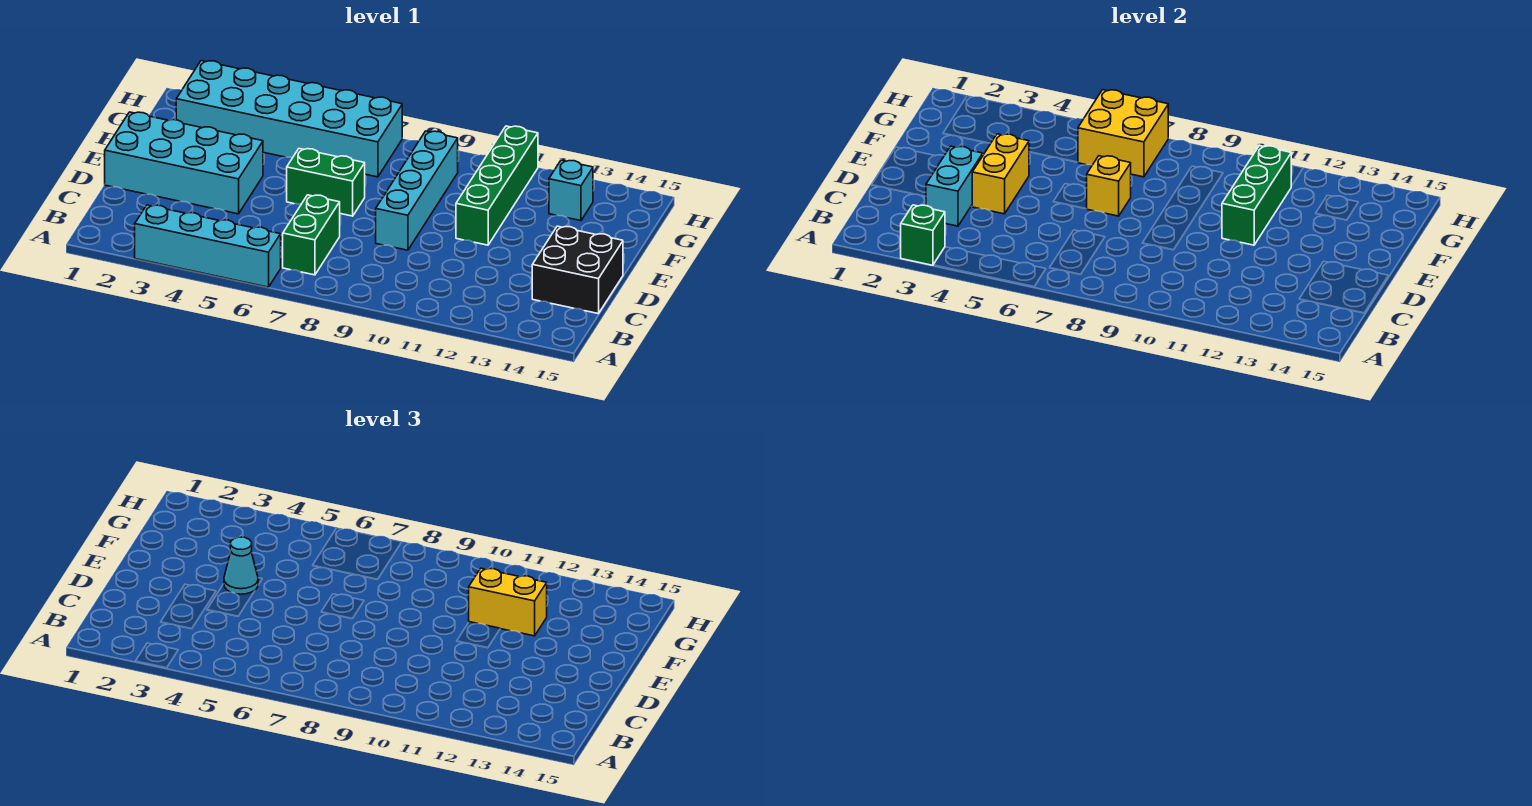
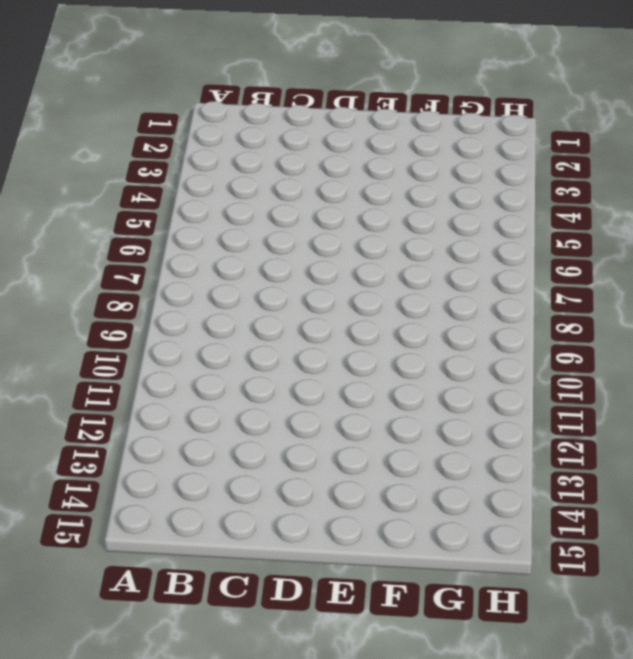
none -> cyan brick A3:A6 level 1
none -> green brick B7:C7 level 1
none -> black brick C14:D15 level 1

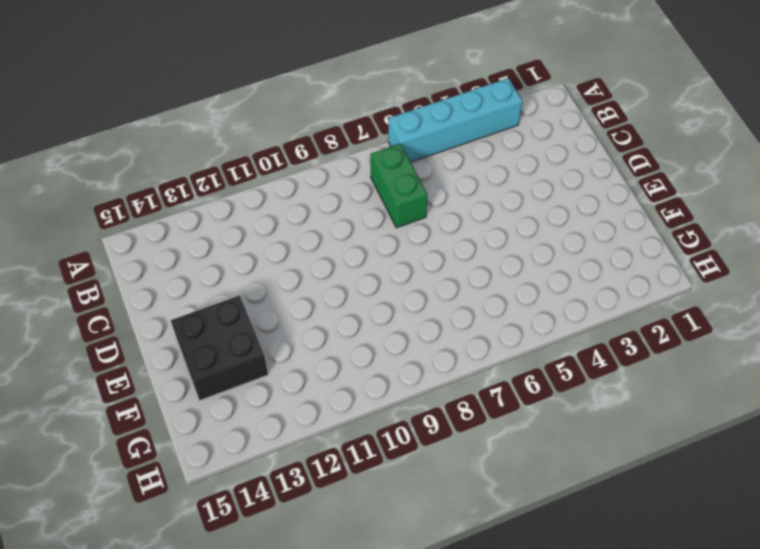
black brick E13:F14 level 1 -> black brick C14:D15 level 1
none -> cyan brick D1:E4 level 1
none -> cyan brick D9:G9 level 1
none -> green brick E6:E7 level 1

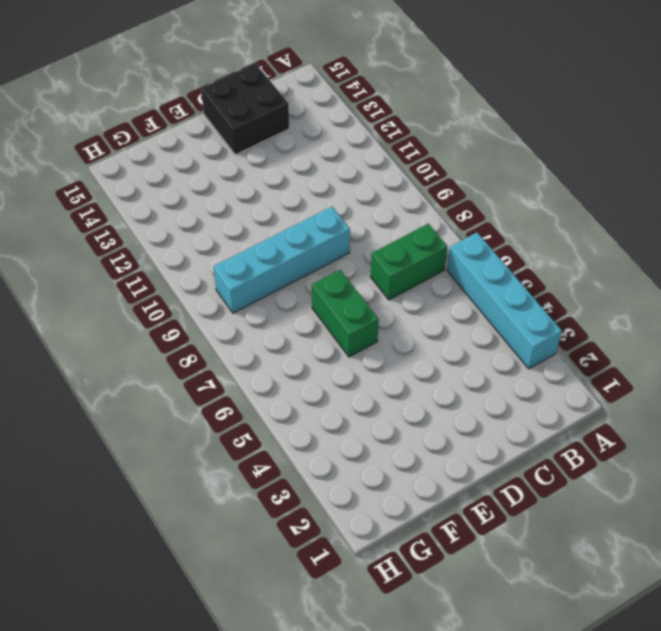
none -> cyan brick D1:E4 level 1
none -> green brick E11:H11 level 1
none -> cyan brick G2:H7 level 1

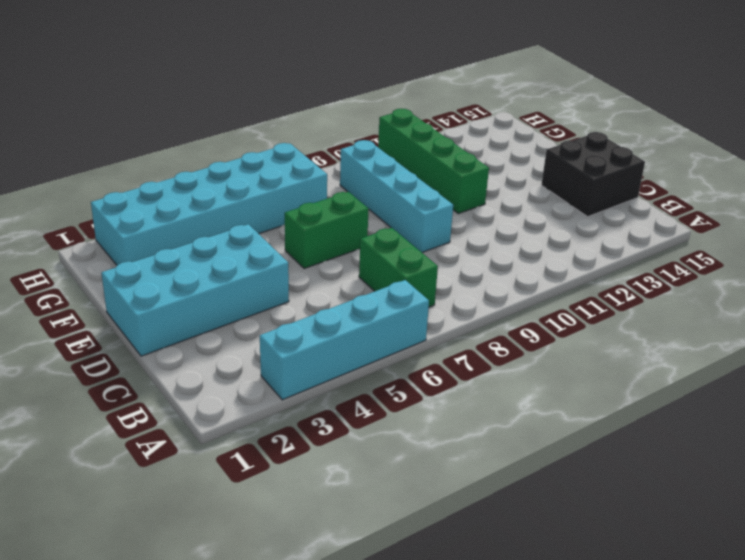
none -> cyan brick G13 level 1
none -> green brick A3 level 2
none -> cyan brick C3:D3 level 2

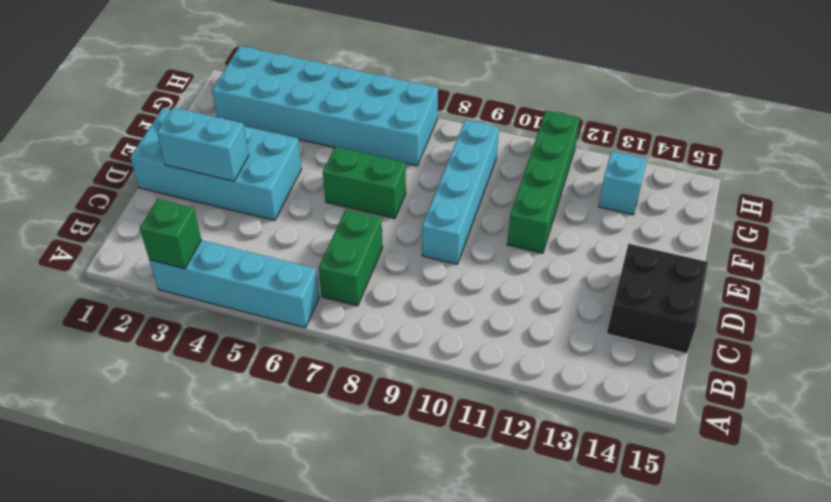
cyan brick D2:D3 level 2 -> cyan brick C3:D3 level 2
none -> yellow brick D4:E4 level 2
none -> yellow brick E7 level 2
none -> green brick E11:G11 level 2

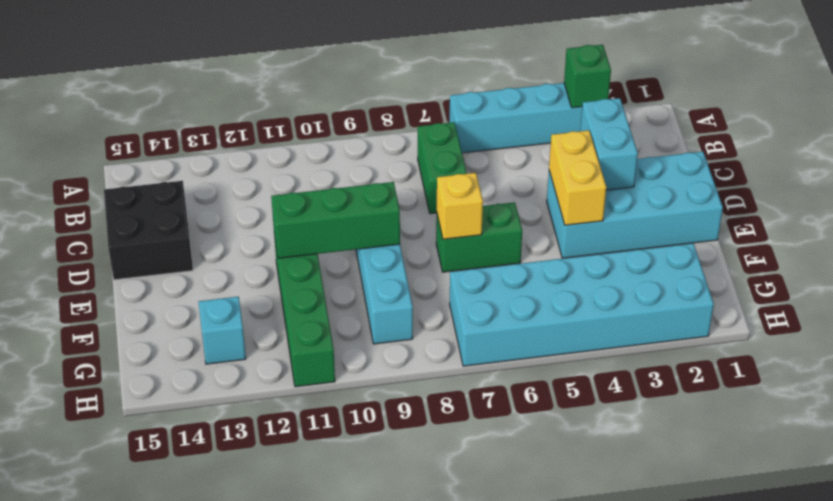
green brick E9:E11 level 2 -> green brick E11:G11 level 2
none -> yellow brick G6:H7 level 2
none -> cyan cone E4 level 3
none -> yellow brick F11:F12 level 3

